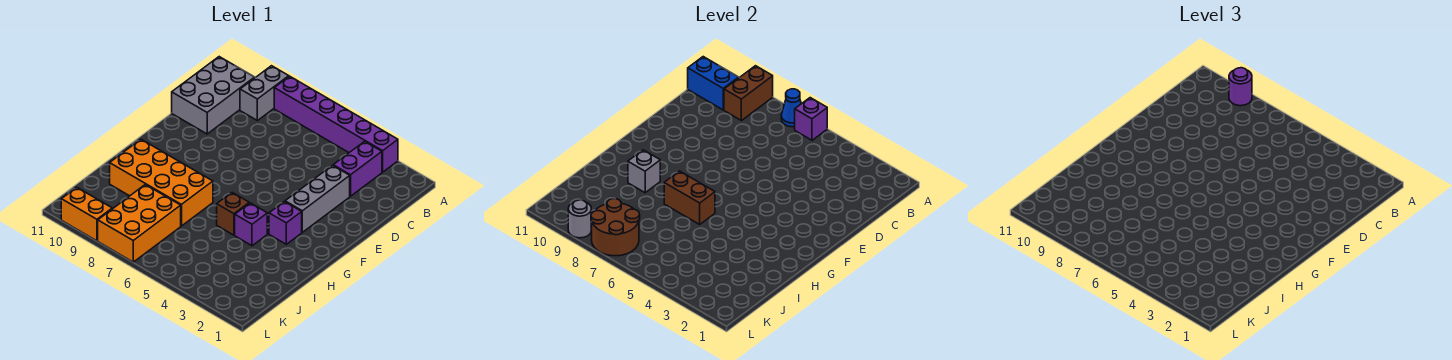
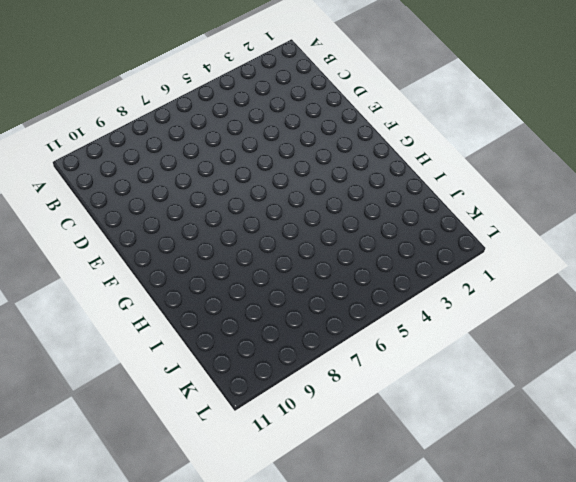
none -> purple brick A3:A8 level 1
none -> grey brick A9:B9 level 1
none -> purple brick B3:C3 level 1

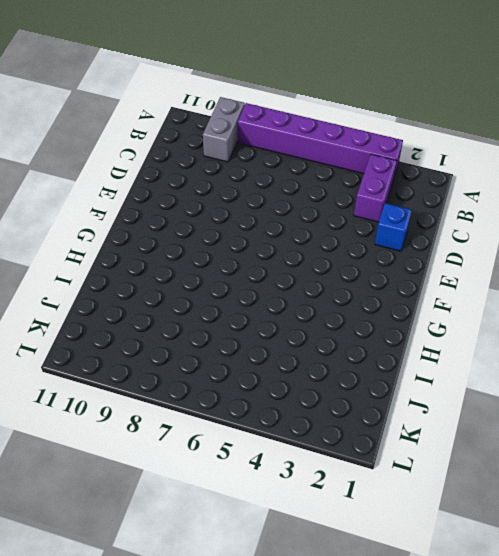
blue brick D2 level 1 -> none
none -> grey brick B10:D11 level 1
none -> grey brick D3:F3 level 1
none -> purple brick G3 level 1

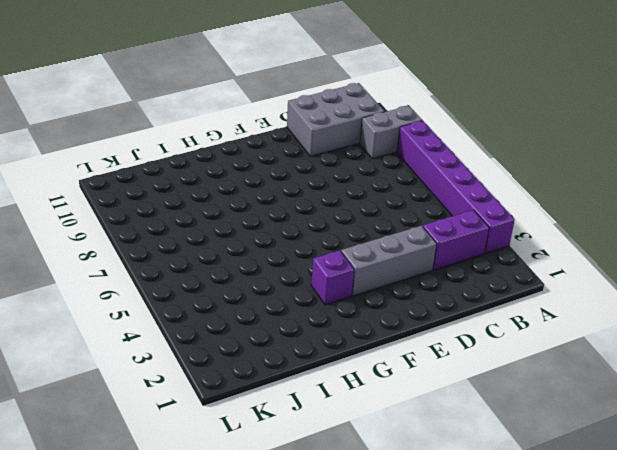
none -> purple brick H4 level 1
none -> brown brick H5 level 1
none -> orange brick H7:I10 level 1

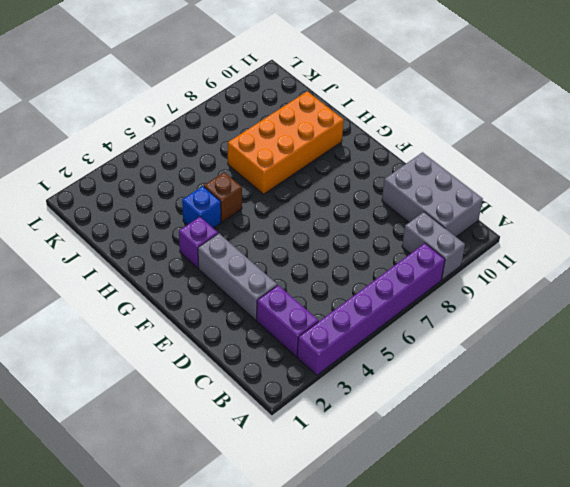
blue brick H4 level 1 -> purple brick H4 level 1
none -> orange brick J7:L8 level 1
none -> orange brick L9:L10 level 1
none -> purple brick A6 level 2

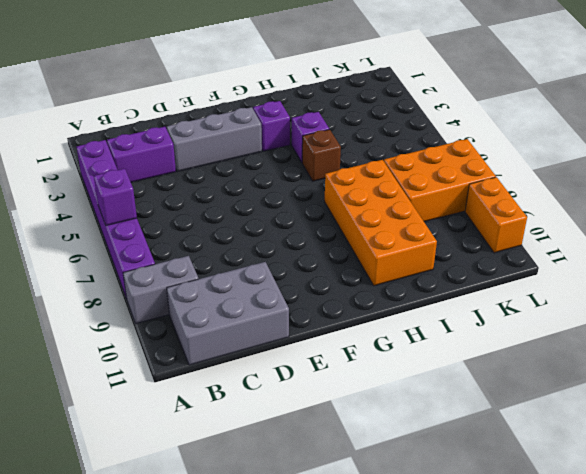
none -> blue cone A7 level 2
none -> brown brick A9:B9 level 2
none -> blue brick B10:B11 level 2

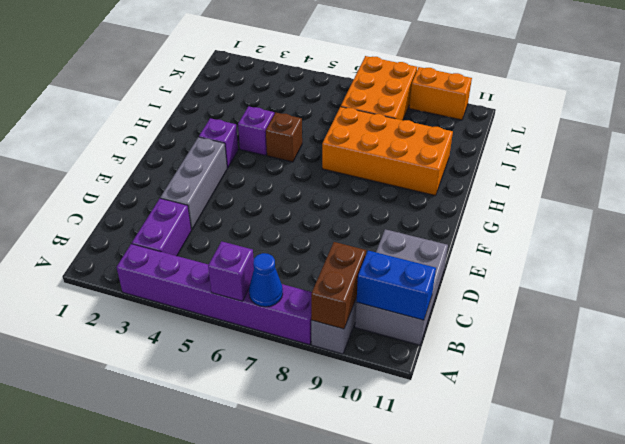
none -> brown brick H6:H7 level 2
none -> grey brick H9 level 2
none -> brown round brick K7:L8 level 2

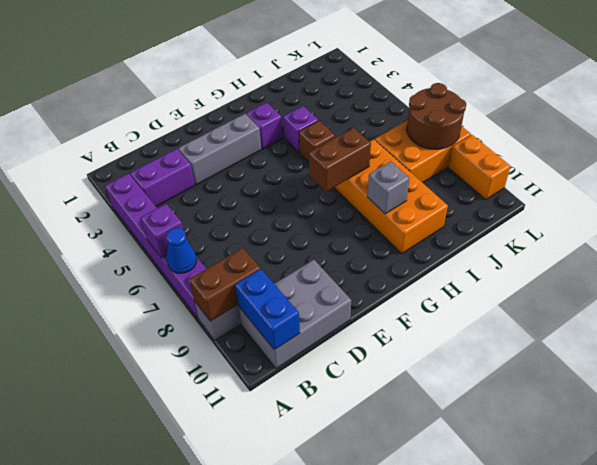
brown brick G7:H7 level 2 -> brown brick H6:H7 level 2
none -> grey round brick L9 level 2
none -> purple round brick A9 level 3

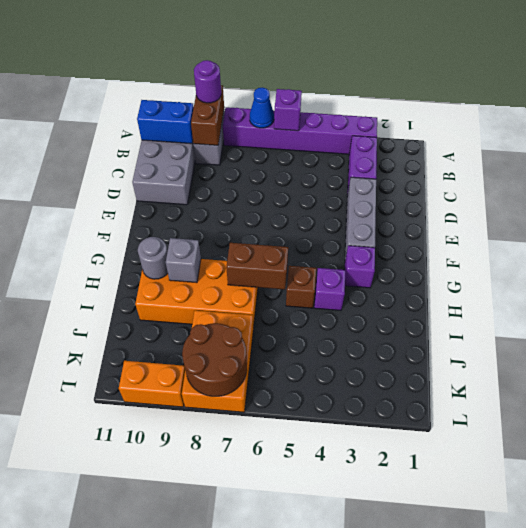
grey round brick H10 level 2 -> grey round brick L9 level 2

